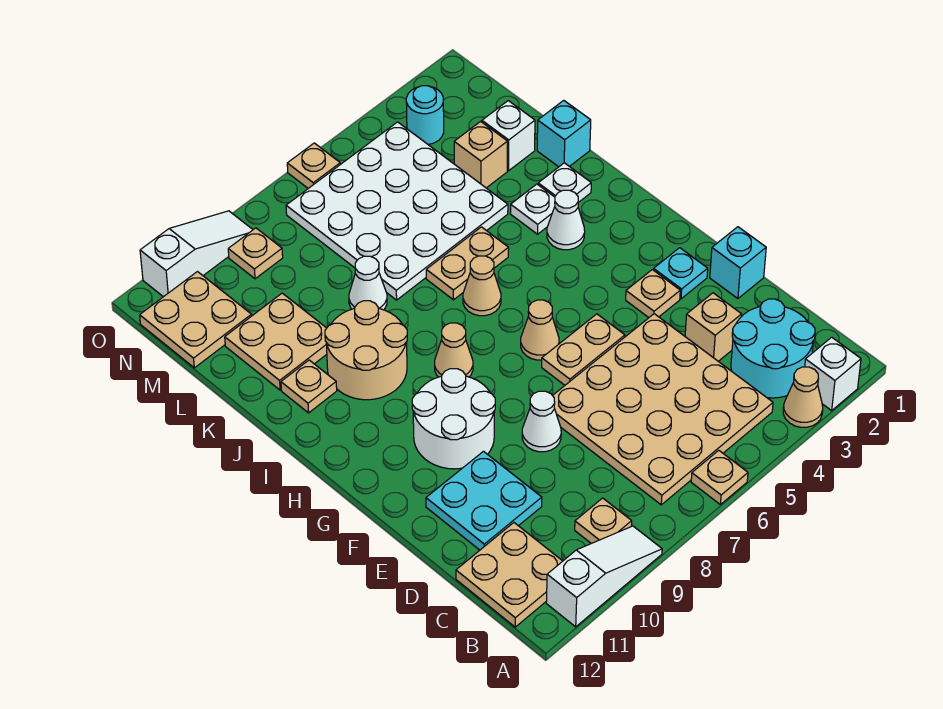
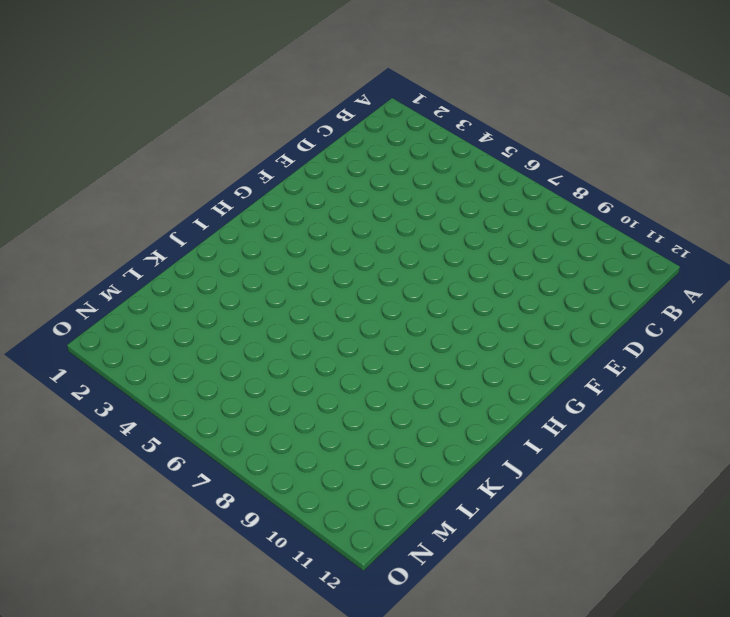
none -> white brick A2 level 1
none -> tan cone A3 level 1
none -> tan plate A6 level 1
none -> white slope A9:A11 level 1 top 11

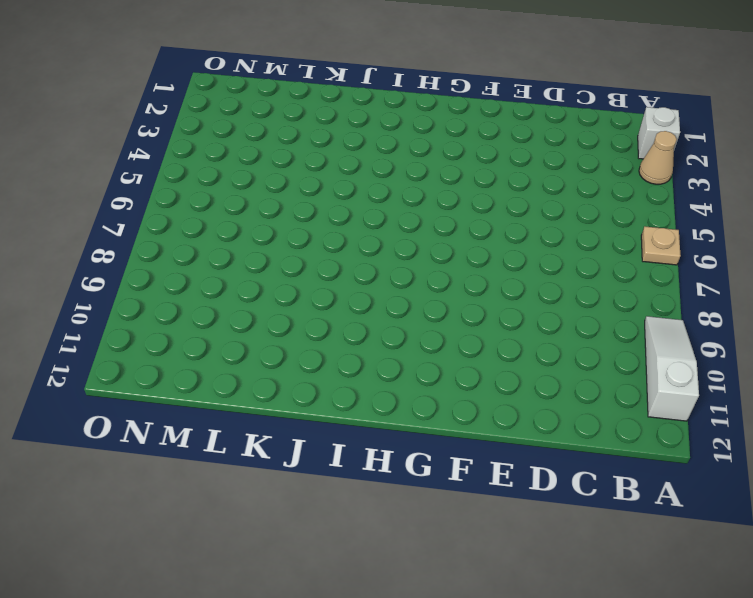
none -> cyan round brick B2:C3 level 1
none -> tan plate B4:E7 level 1
none -> tan plate B9 level 1
none -> tan plate B11:C12 level 1

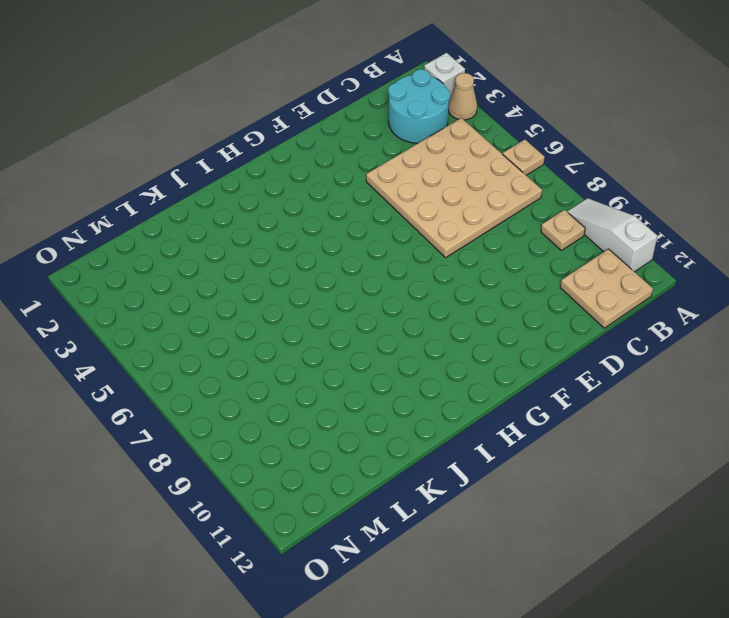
none -> tan brick D3 level 1
none -> cyan plate D10:E11 level 1
none -> cyan brick E1 level 1
none -> white cone E8 level 1

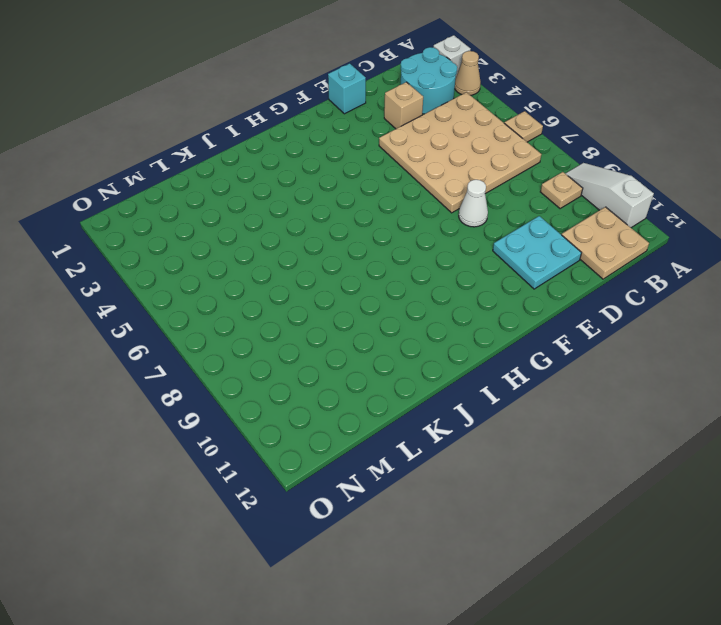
none -> cyan plate F2 level 1
none -> tan plate F3 level 1
none -> tan plate F5:F6 level 1
none -> white round brick F9:G10 level 1

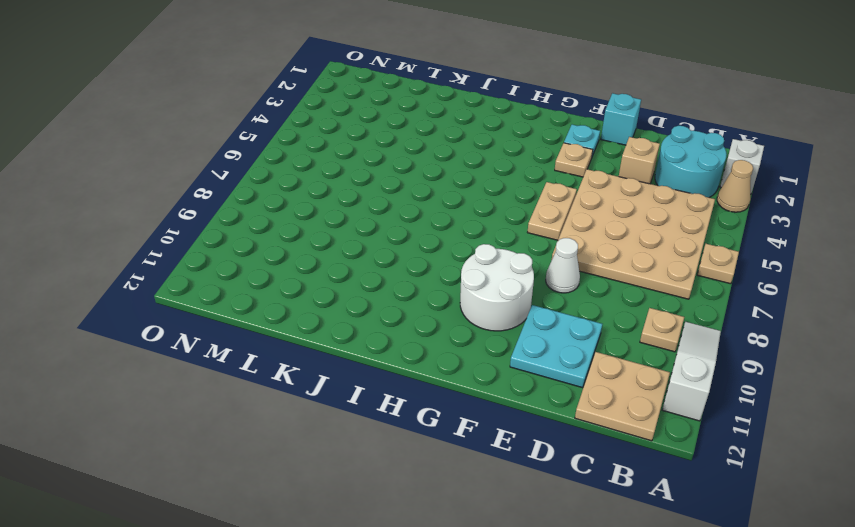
none -> tan cone G6 level 1
none -> tan cone H8 level 1
none -> white cone I3 level 1
none -> tan cone I6 level 1

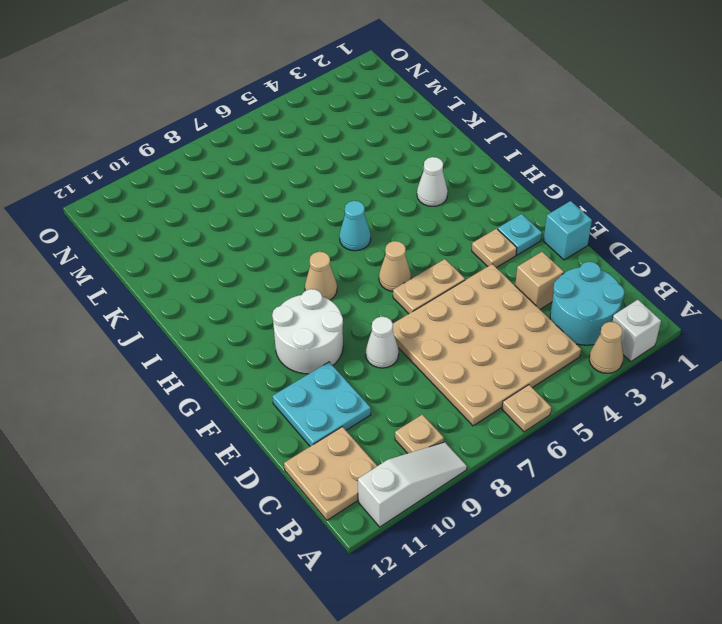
cyan cone I6 level 1 -> tan cone I6 level 1
none -> tan round brick I9:J10 level 1
none -> white plate J2 level 1
none -> white plate J3 level 1
none -> tan plate J5:J6 level 1

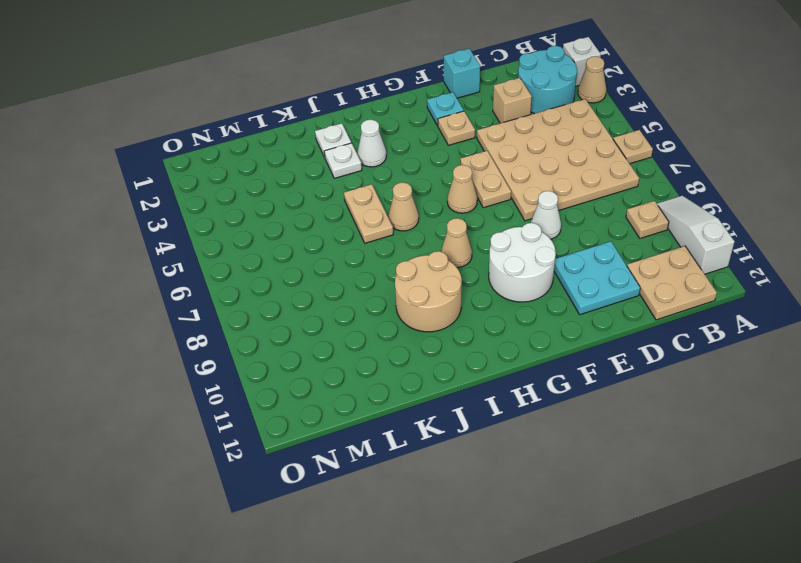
none -> tan plate J11 level 1
none -> cyan brick K1 level 1
none -> white plate K4:N7 level 1
none -> white cone K8 level 1

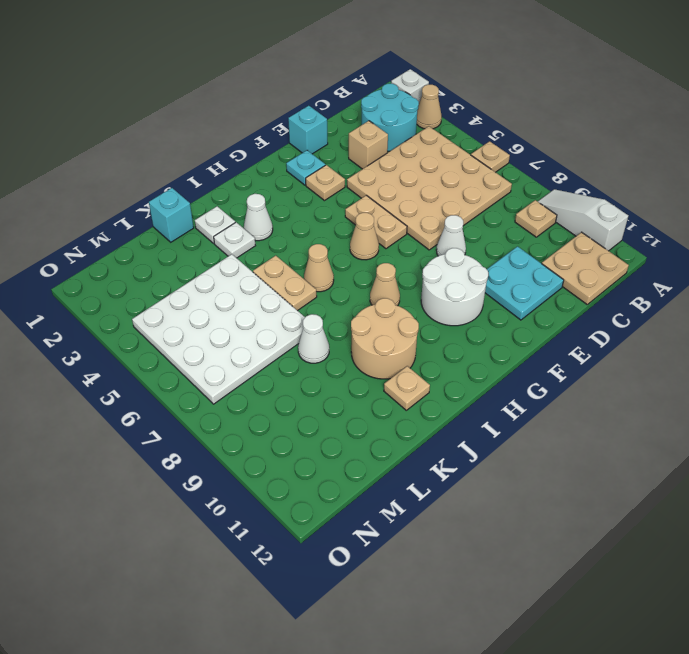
none -> tan plate K10:L11 level 1
none -> white brick L2 level 1
none -> tan brick L3 level 1
none -> tan plate M11:N12 level 1

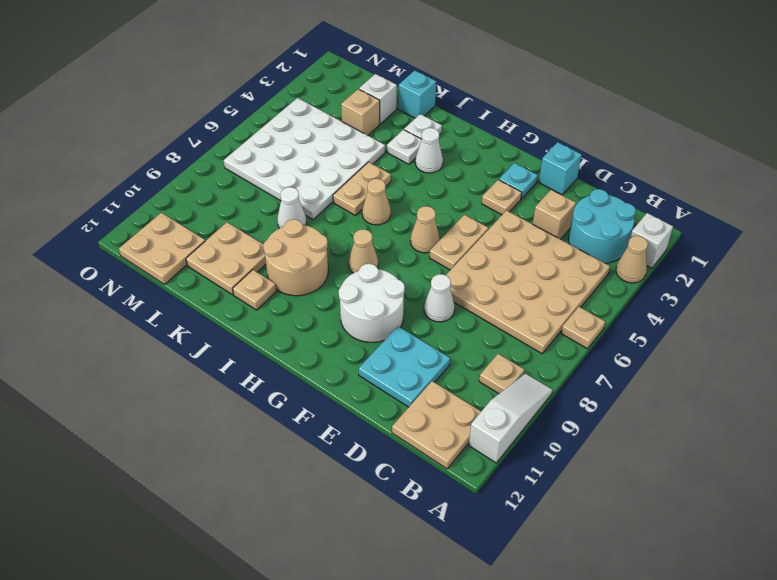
none -> cyan round brick N3 level 1
none -> tan plate N9 level 1
none -> tan plate O6 level 1
none -> white slope O9:O11 level 1 top 11

